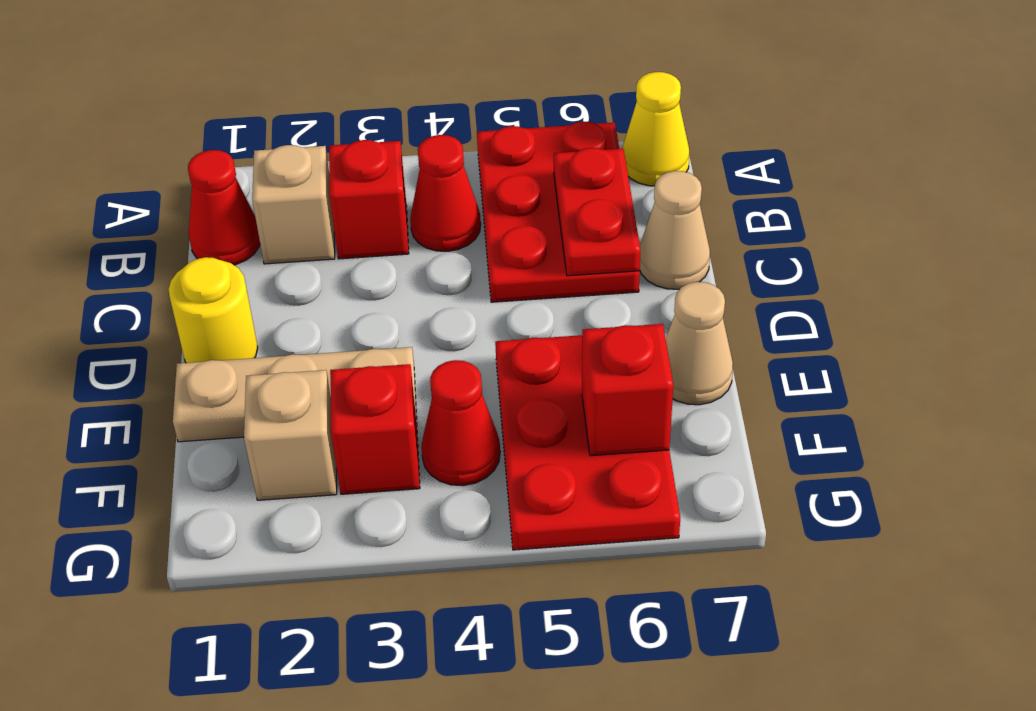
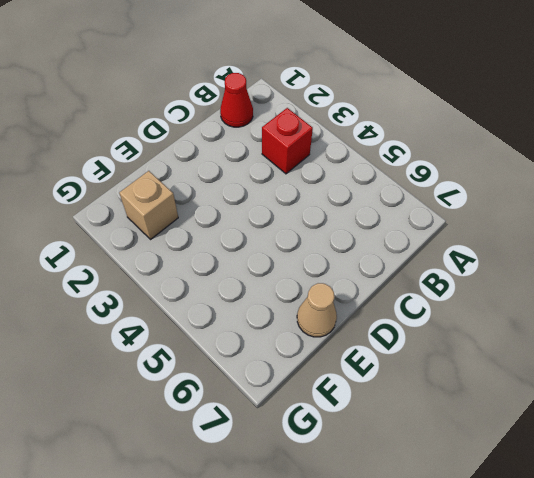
none -> red plate A5:C6 level 1
none -> yellow cone A7 level 1
none -> tan brick B2 level 1

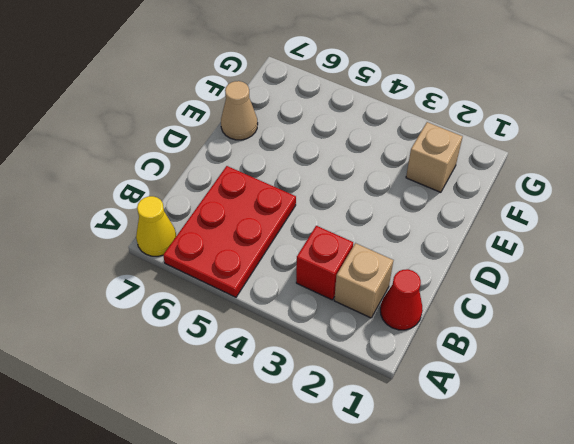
none -> red cone B4 level 1
none -> tan cone C7 level 1
none -> yellow round brick D1 level 1

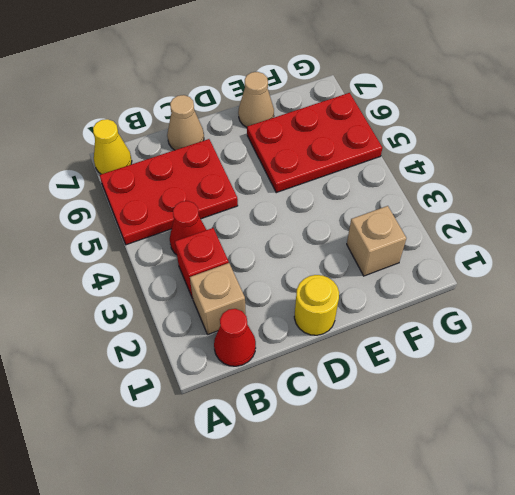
none -> tan plate E1:E3 level 1
none -> red brick F3 level 1
none -> red cone F4 level 1

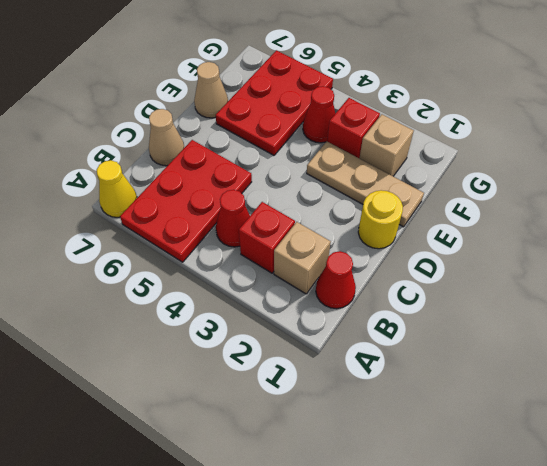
none -> red plate B6:C6 level 2
none -> red brick F6 level 2

